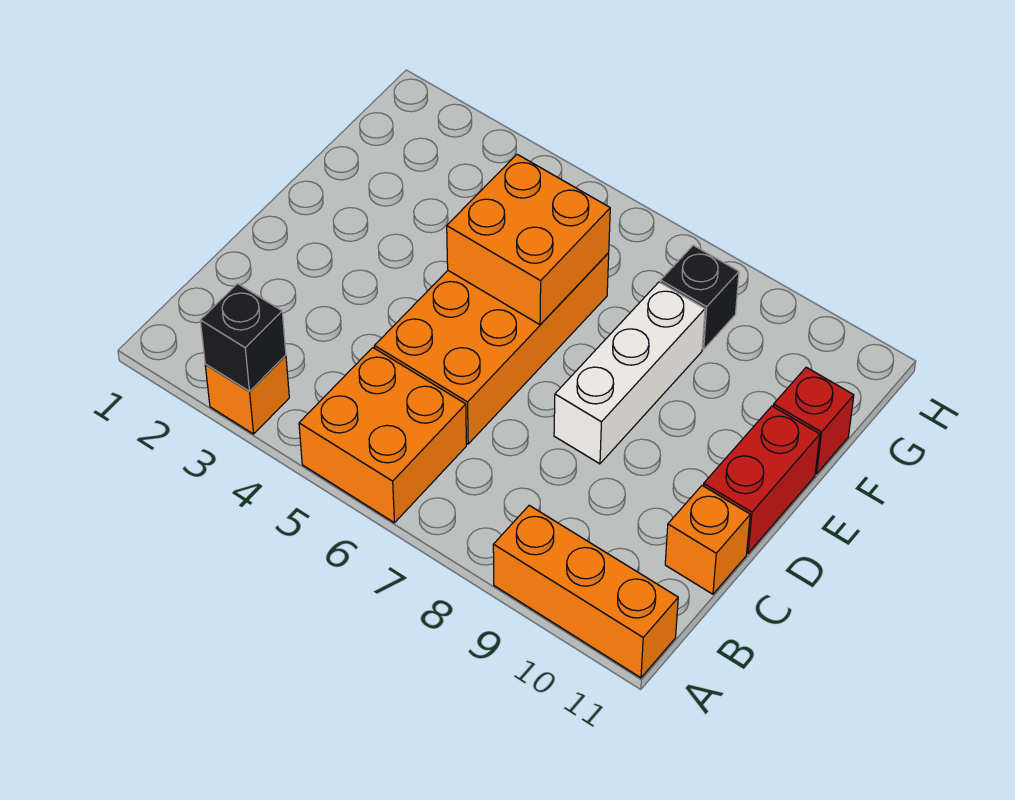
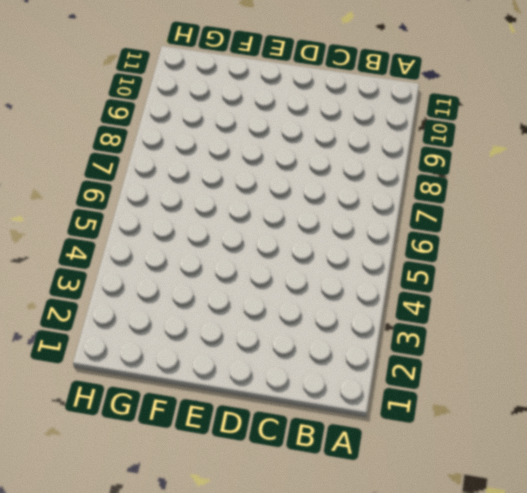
none -> orange brick A3 level 1
none -> orange brick A5:B6 level 1

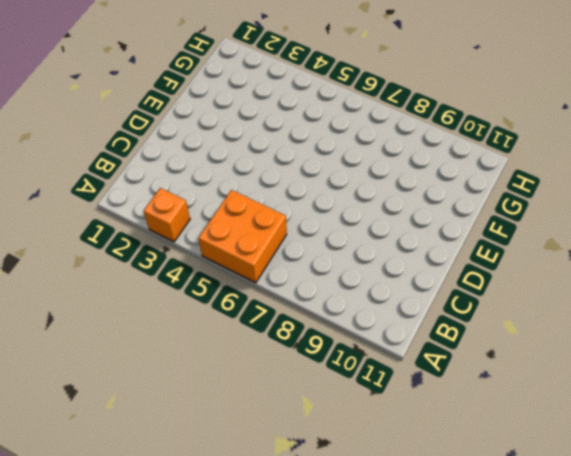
none -> orange brick A9:A11 level 1
none -> orange brick C5:F6 level 1

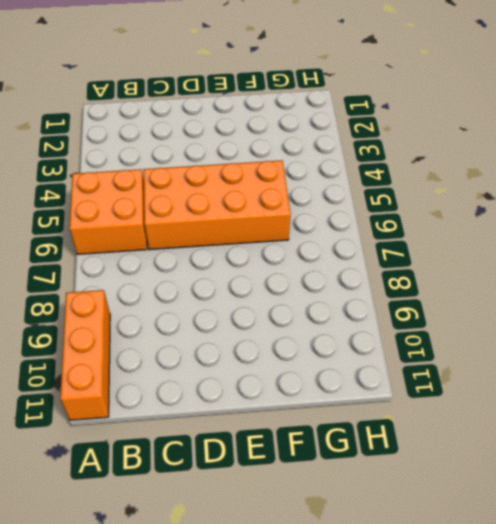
none -> orange brick A3 level 1
none -> orange brick C11 level 1

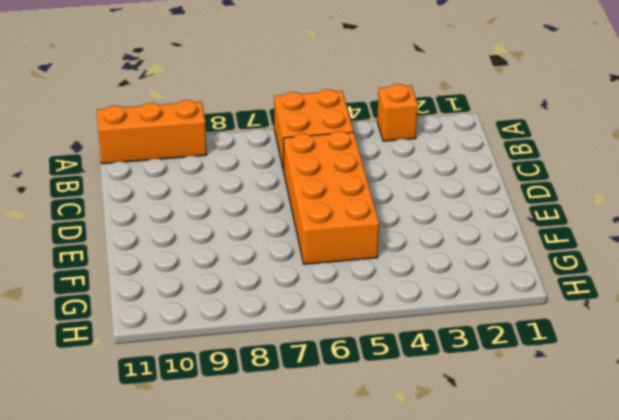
none -> orange brick C11 level 1
none -> white brick D8:F8 level 1

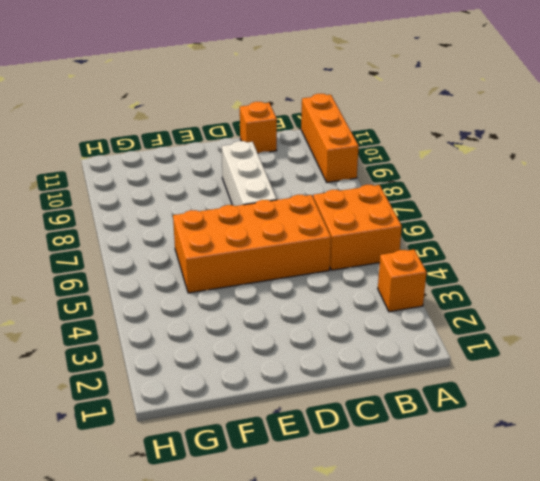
white brick D7:D9 level 1 -> white brick D8:F8 level 1
none -> red brick D11:E11 level 1
none -> red brick F11 level 1

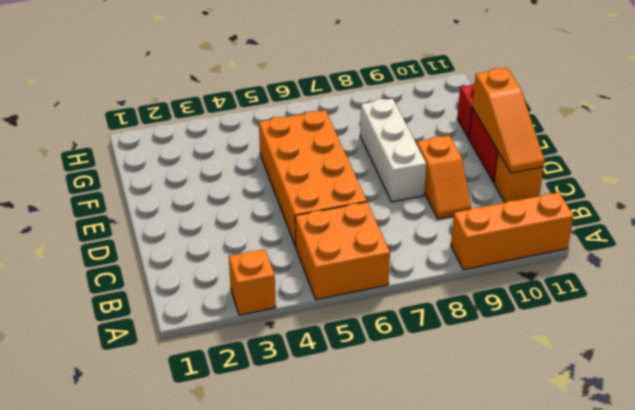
orange slope C9:D9 level 1 top D -> none
orange slope C11:E11 level 2 top E -> none
none -> black brick G8 level 1
none -> black brick A3 level 2

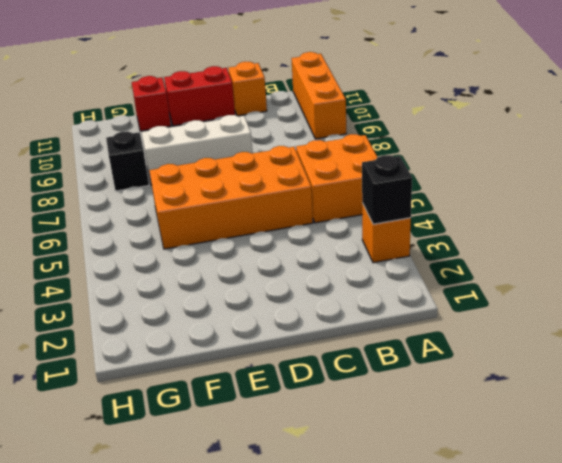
none -> orange brick E5:F6 level 2

